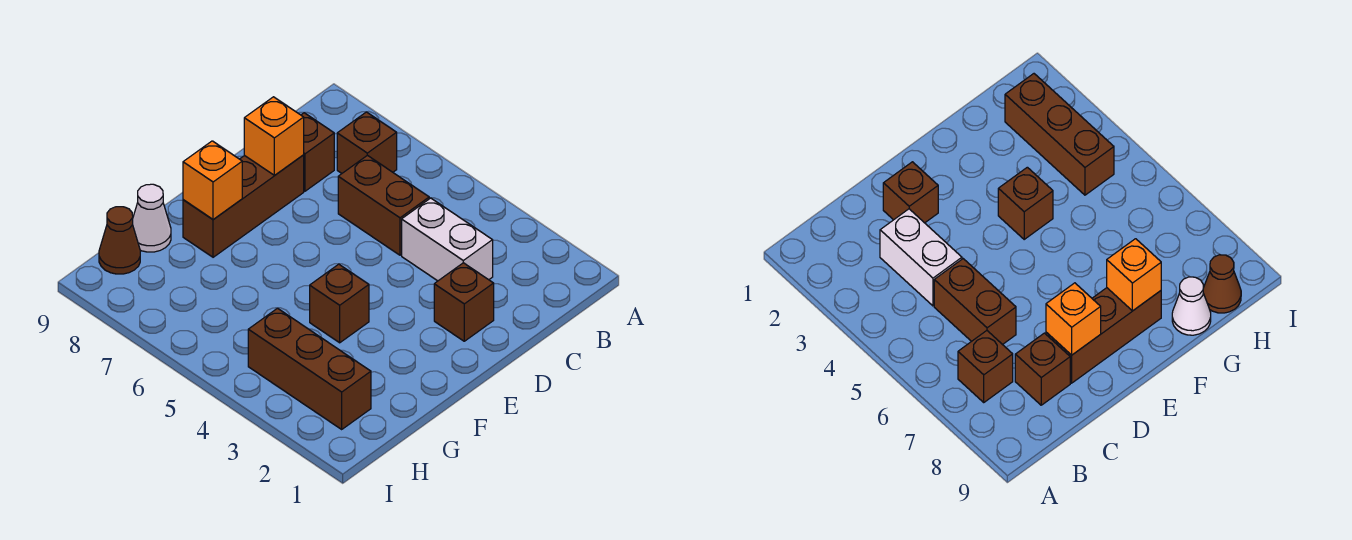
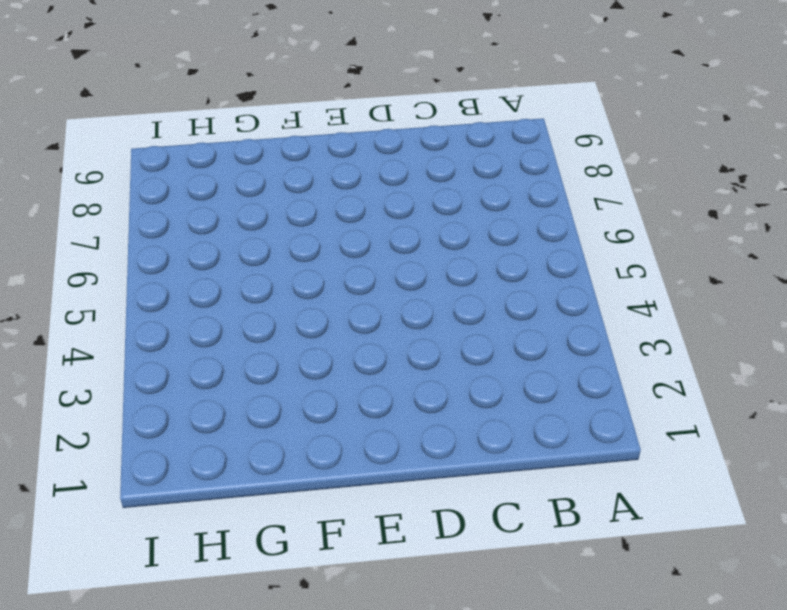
none -> brown brick B7 level 1
none -> white brick C3:C4 level 1
none -> brown brick C5:C6 level 1

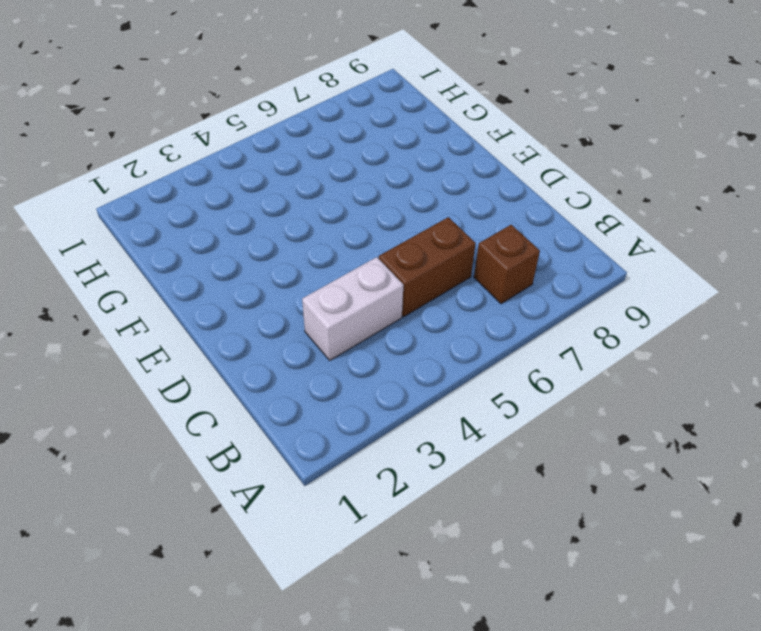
none -> brown brick C8 level 1
none -> brown brick D2 level 1
none -> brown brick D8:F8 level 1

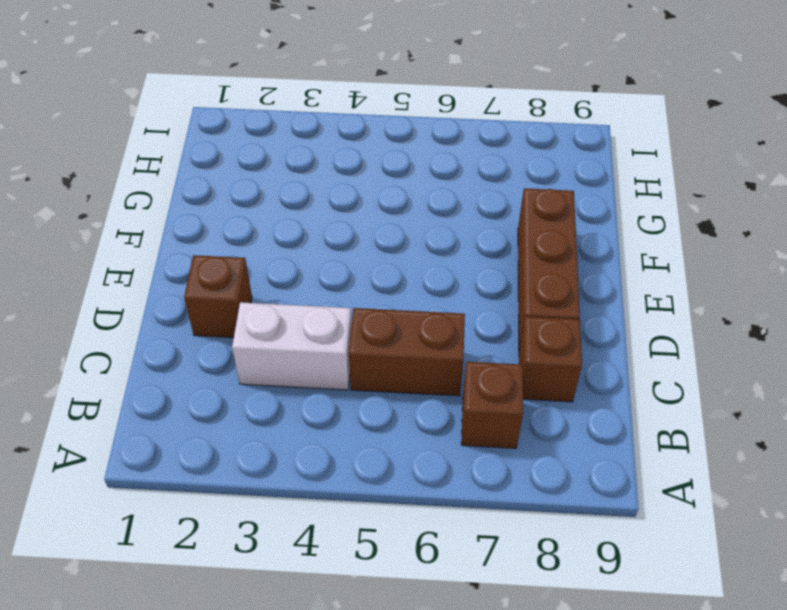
none -> brown brick F4 level 1
none -> white cone G9 level 1
none -> brown brick H2:H4 level 1

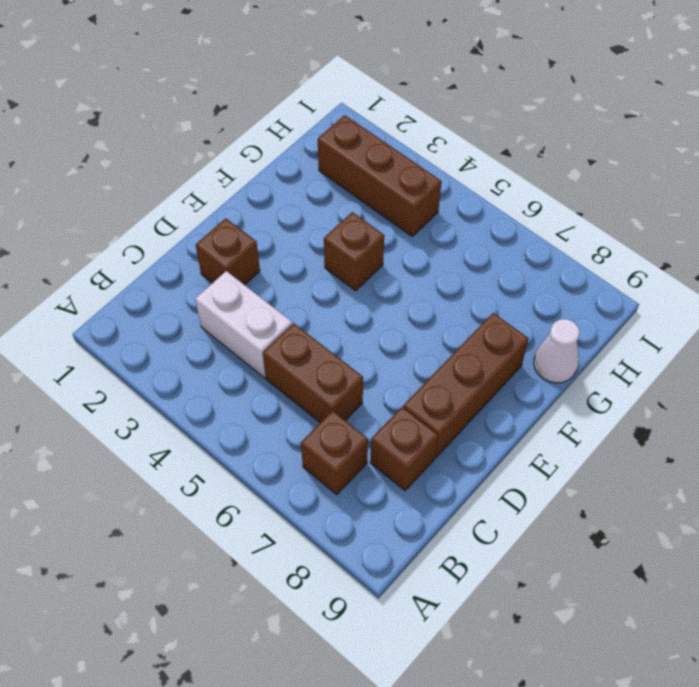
none -> brown cone H9 level 1
none -> orange brick D8 level 2
none -> orange brick F8 level 2

